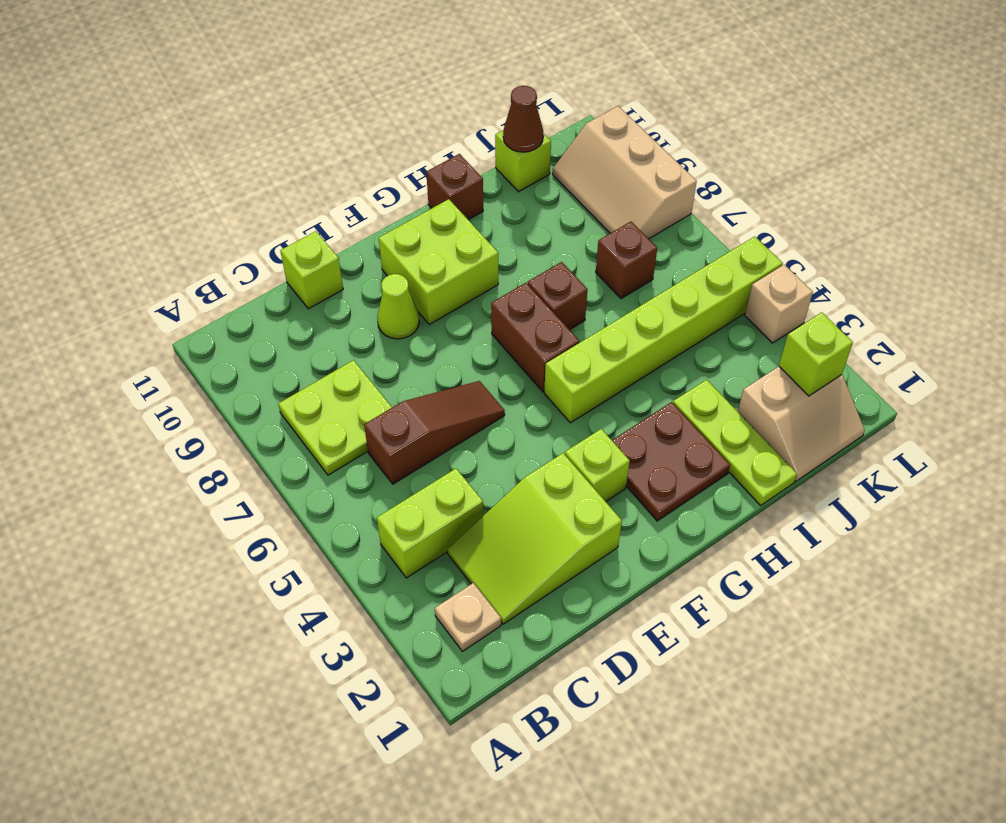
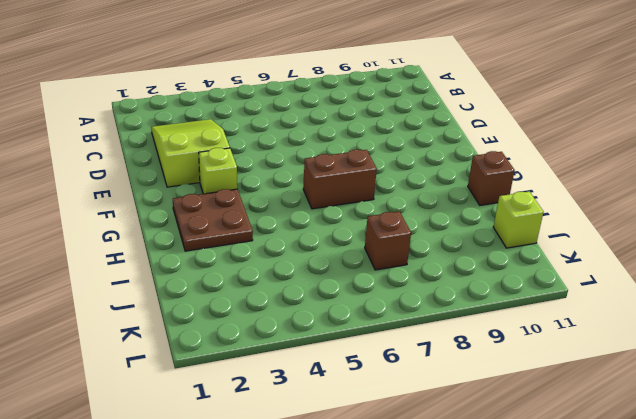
none -> tan plate B2 level 1
none -> lime brick B4:C4 level 1
none -> lime plate B7:C8 level 1

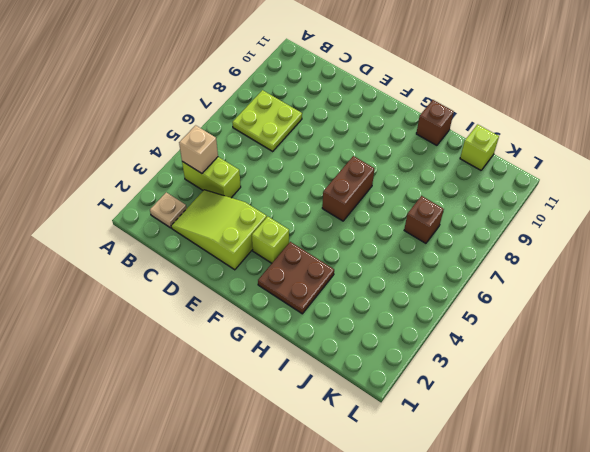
tan brick B4 level 2 -> tan brick L4 level 1
none -> brown slope C6:E6 level 1 top C
none -> lime brick D11 level 1
none -> lime cone E9 level 1

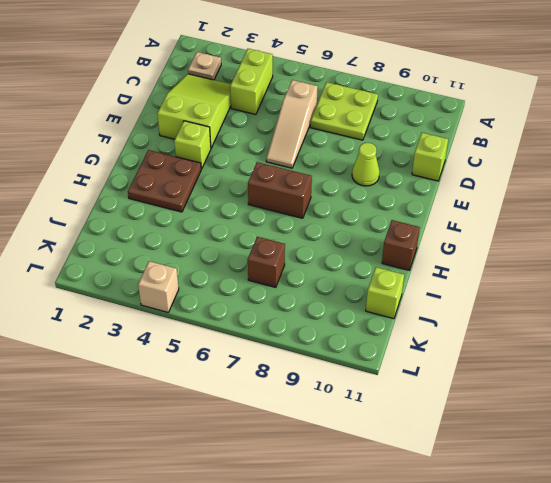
tan slope C6:E6 level 1 top C -> brown slope C6:E6 level 1 top C
none -> lime brick F9:G10 level 1
none -> lime brick G5:L5 level 1
none -> brown brick H7 level 1

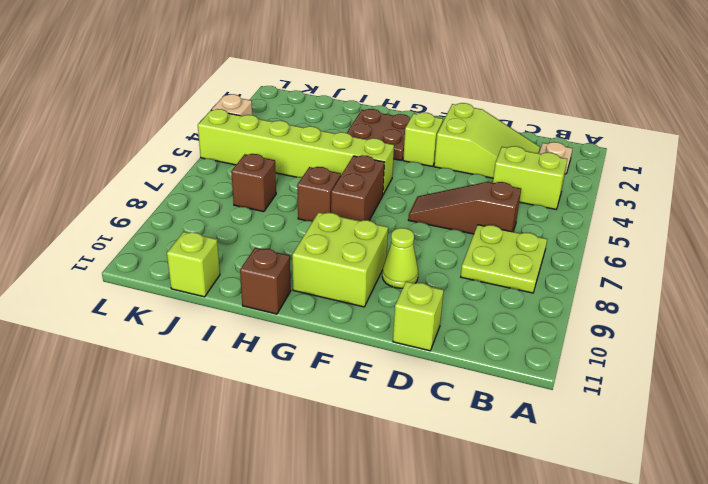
none -> lime plate I1:I3 level 1
none -> tan slope J1:K2 level 1 top 2
none -> tan slope K8:L10 level 1 top L

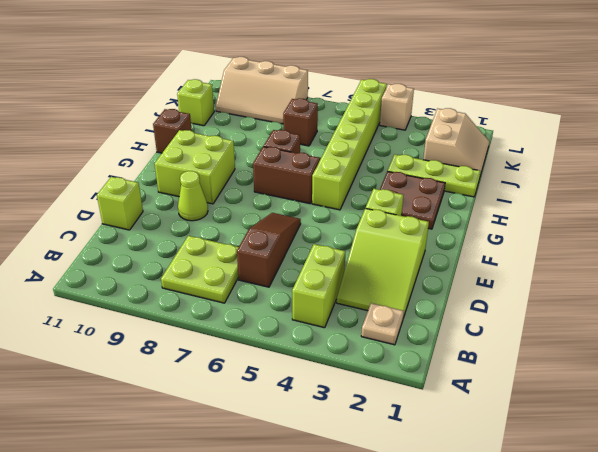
none -> brown cone J11 level 2
none -> lime brick K2 level 2

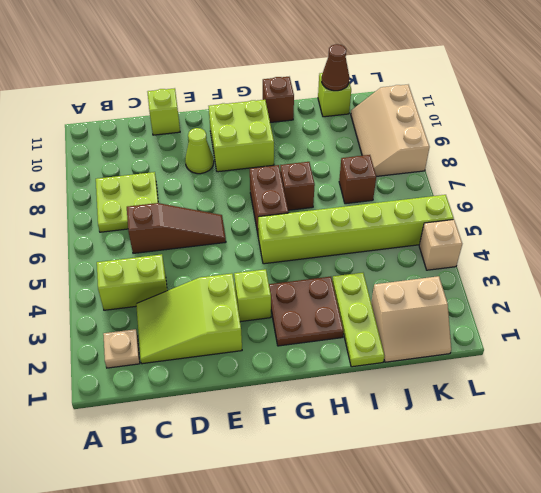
none -> lime brick K2 level 2

